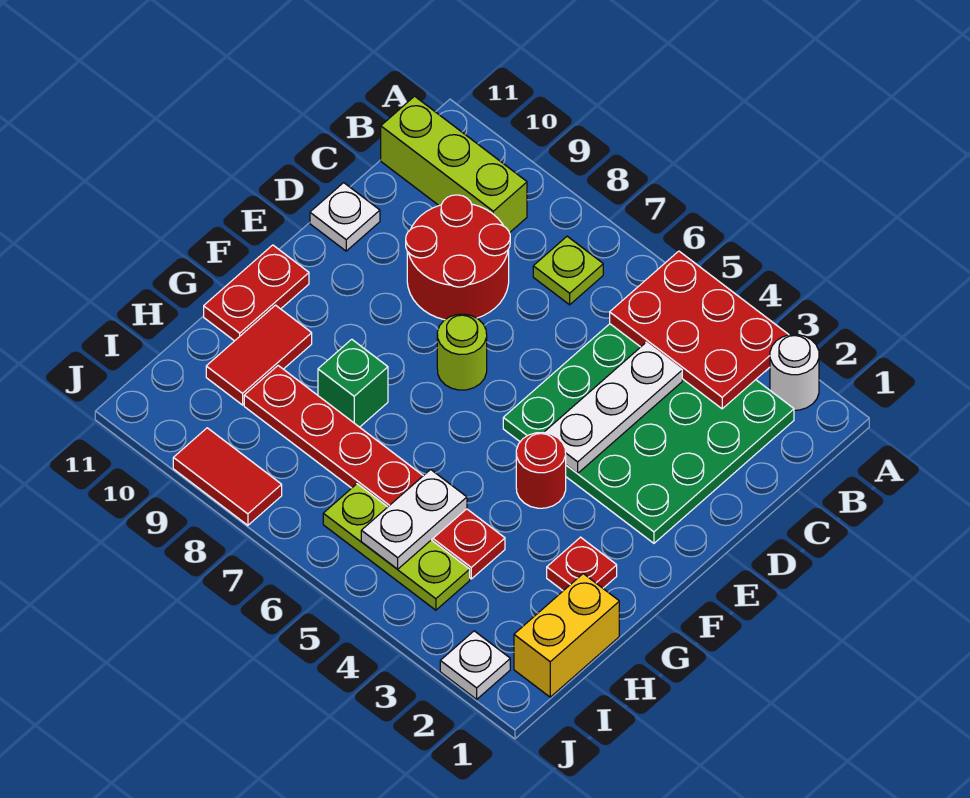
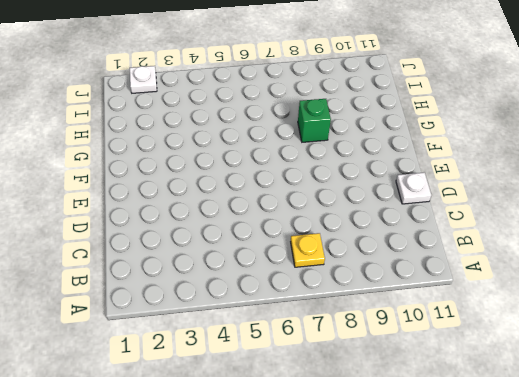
yellow plate B7 level 1 -> lime plate B7 level 1
none -> white round brick A2 level 1
none -> green plate B2:E5 level 1
none -> lime brick B9:B11 level 1

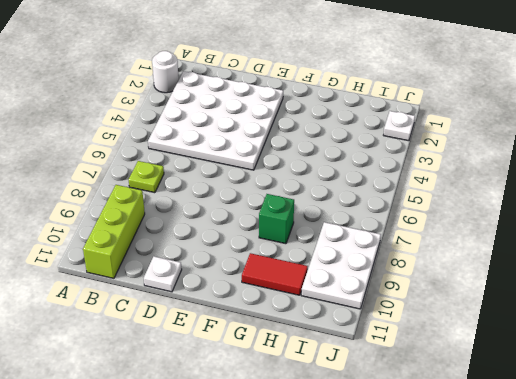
white plate B2:E5 level 1 -> green plate B2:E5 level 1
white plate I8:J10 level 1 -> red tile J8:J9 level 1
none -> red round brick C8:D9 level 1
none -> lime round brick E7 level 1
none -> red round brick F4 level 1

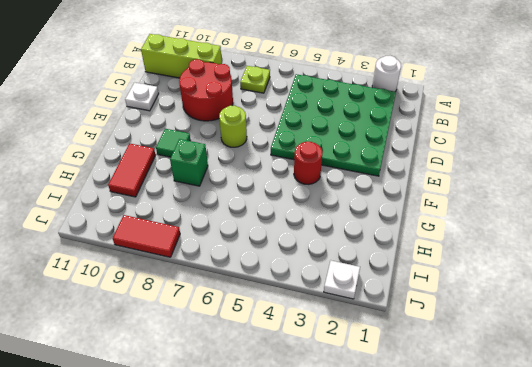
green tile F9 level 1 -> none
none -> red plate F11:G11 level 1
none -> red plate G2 level 1
none -> yellow brick H1:I1 level 1

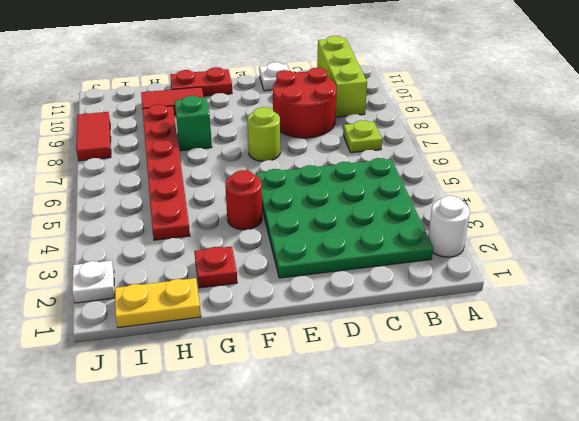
yellow plate H1:I1 level 1 -> yellow brick H1:I1 level 1
none -> lime plate I4:I6 level 1
none -> red plate A3:B5 level 2
none -> white plate C4:E4 level 2

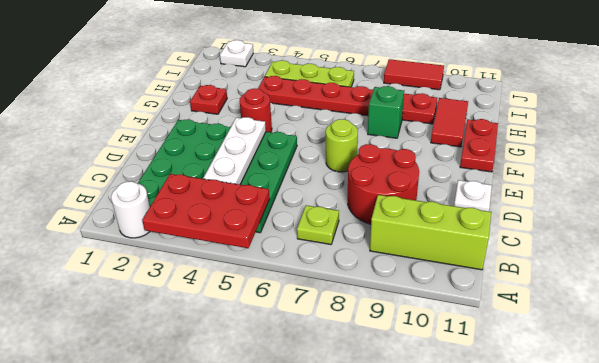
none -> yellow brick H1:I1 level 1
none -> white plate H5:I5 level 2

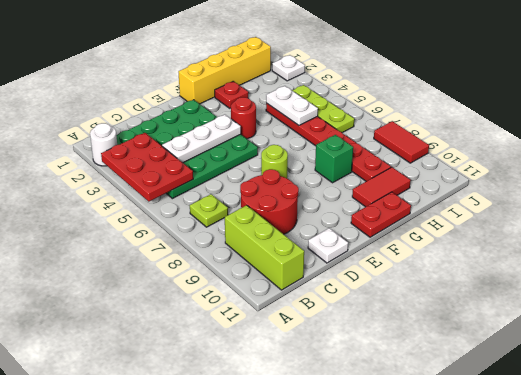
yellow brick F1:I1 level 1 -> yellow brick H1:I1 level 1
white plate H4:H5 level 2 -> white plate H5:I5 level 2

